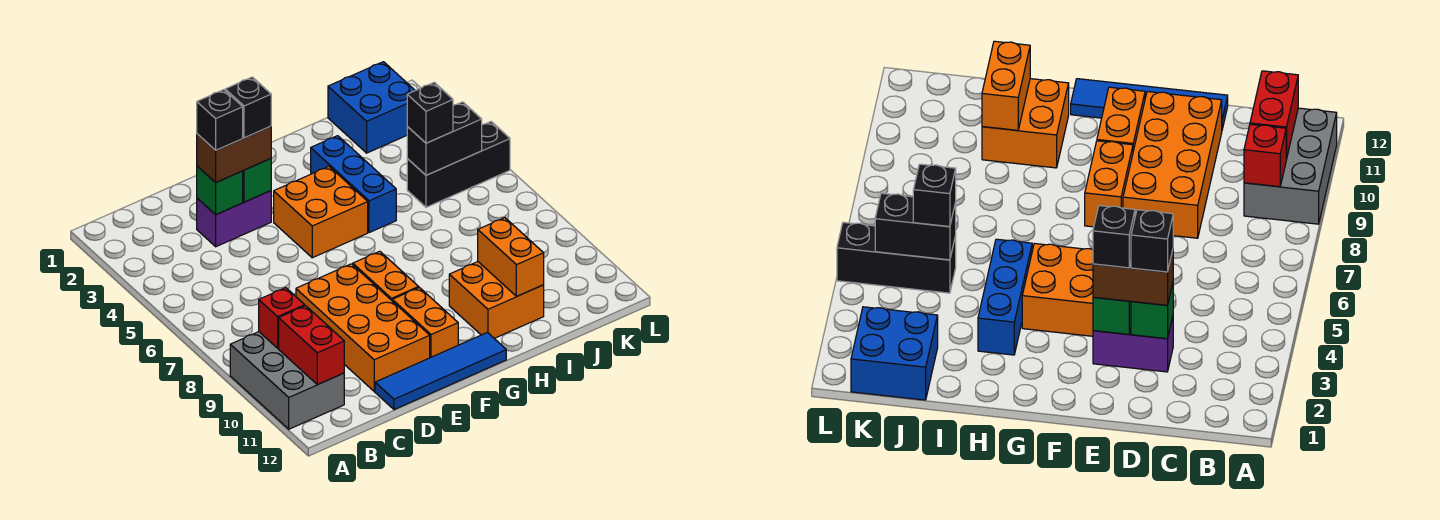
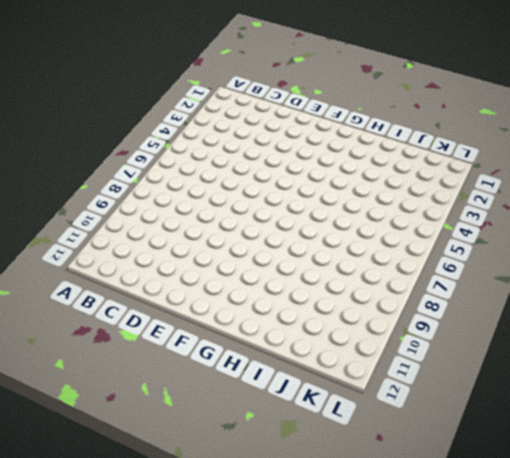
none -> grey brick A9:B11 level 1
none -> purple brick D3:E3 level 1
none -> orange brick D8:E11 level 1

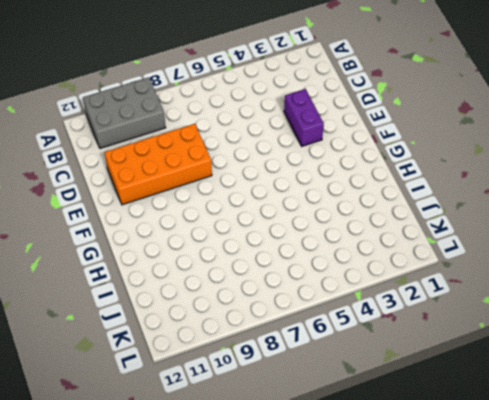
none -> blue tile D12:G12 level 1
none -> orange brick F4:G5 level 1
none -> orange brick F8:F9 level 1

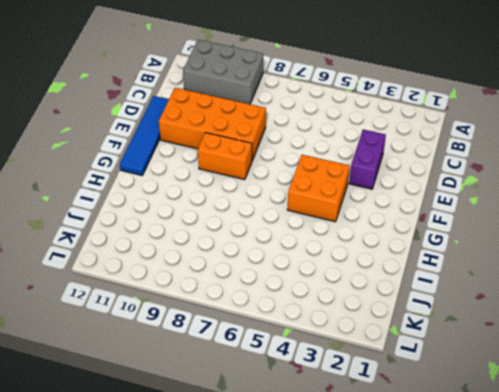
none -> orange brick F10:F11 level 1
none -> blue brick H3:H5 level 1
none -> orange brick H10:I11 level 1

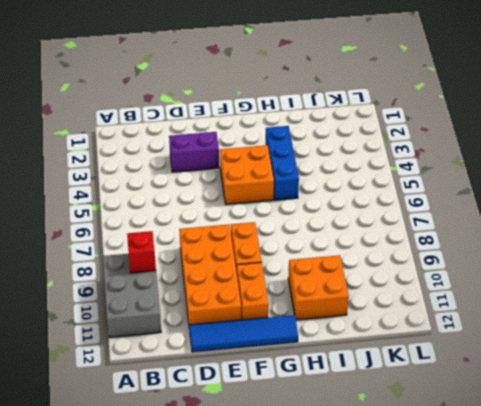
none -> blue brick J1:K2 level 1
none -> black brick J5:L5 level 1
none -> red brick B10:B11 level 2

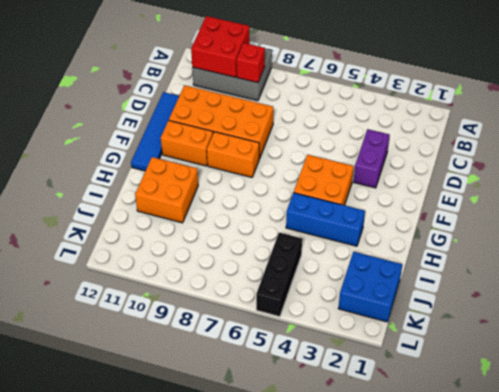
red brick A10:B11 level 2 -> red brick B10:B11 level 2
none -> green brick D3 level 2
none -> green brick E3 level 2
none -> orange brick I10:I11 level 2

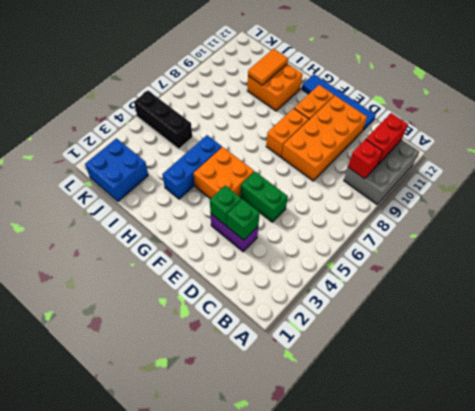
green brick D5:E5 level 1 -> none
orange tile I10:I11 level 2 -> orange brick I10:I11 level 2
none -> black brick J5:K5 level 2
none -> brown brick D3:E3 level 3
none -> black brick J5 level 3

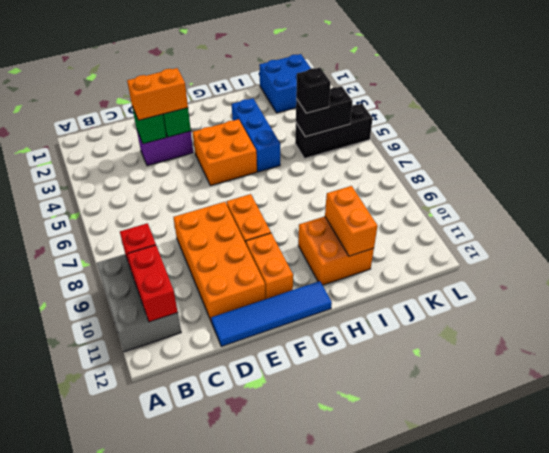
orange brick D3:E3 level 3 -> brown brick D3:E3 level 3
none -> black brick D3 level 4
none -> black brick E3 level 4

